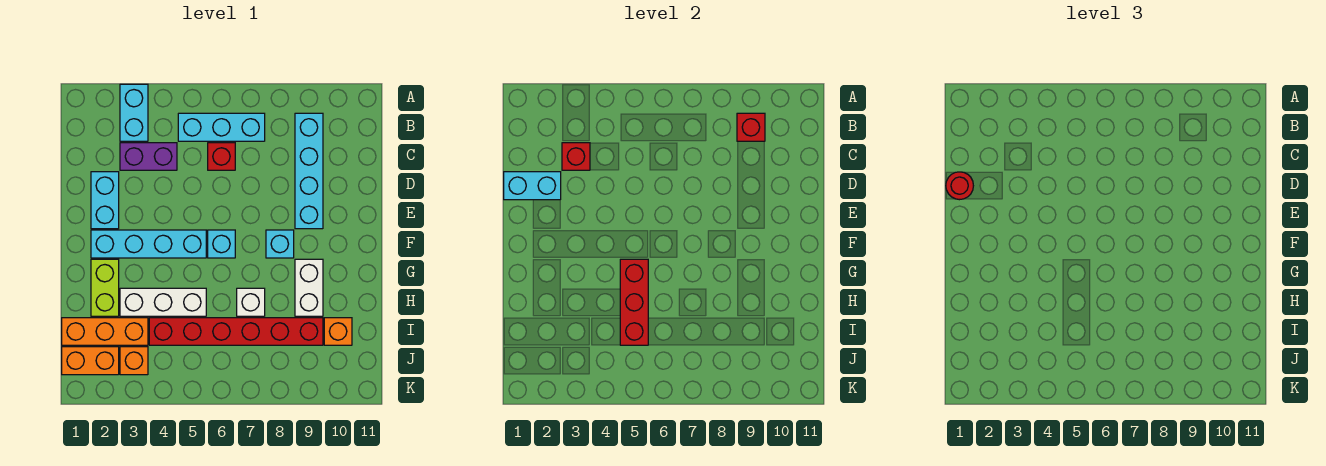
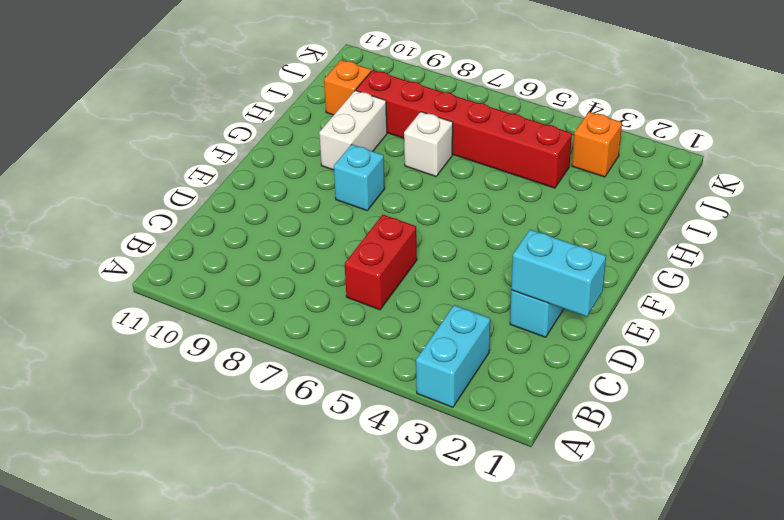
red brick C6:D6 level 1 -> red brick C6 level 1
none -> cyan brick B5:B7 level 1
none -> cyan brick B9:E9 level 1
none -> purple brick C3:C4 level 1

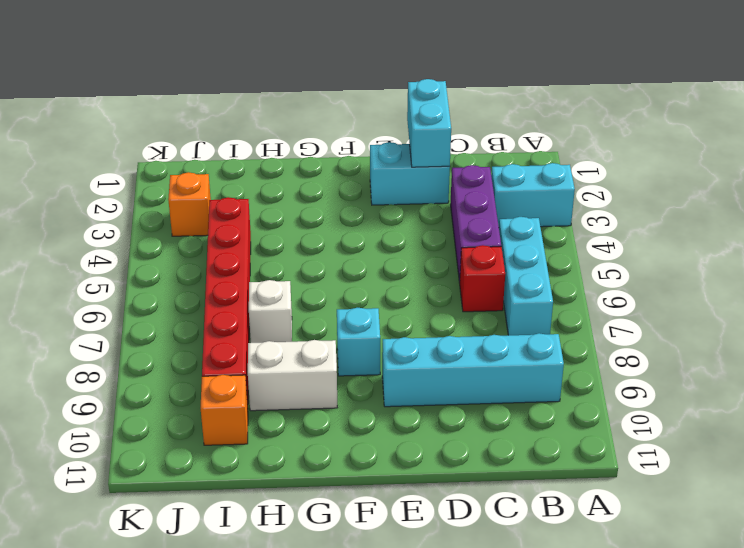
purple brick C3:C5 level 1 -> purple brick C3:C4 level 1
none -> cyan brick F2:F5 level 1
none -> cyan brick F6 level 1
none -> lime brick G2:H2 level 1

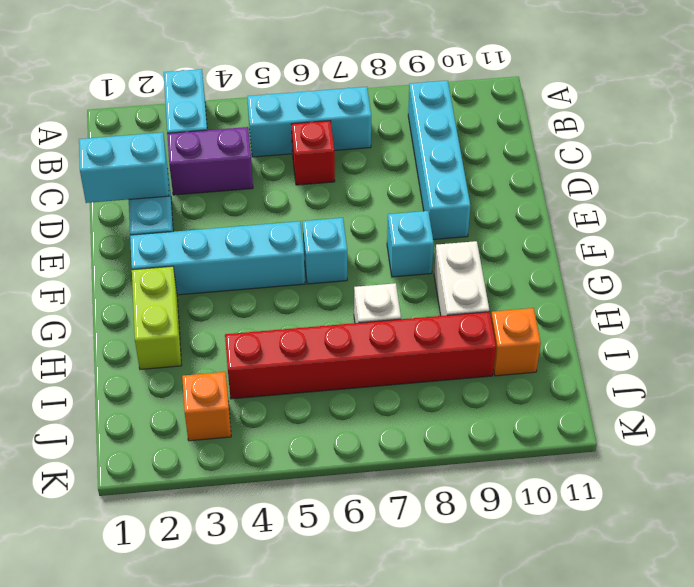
none -> white brick H3:H5 level 1
none -> orange brick I1:I3 level 1
none -> orange brick J1:J2 level 1

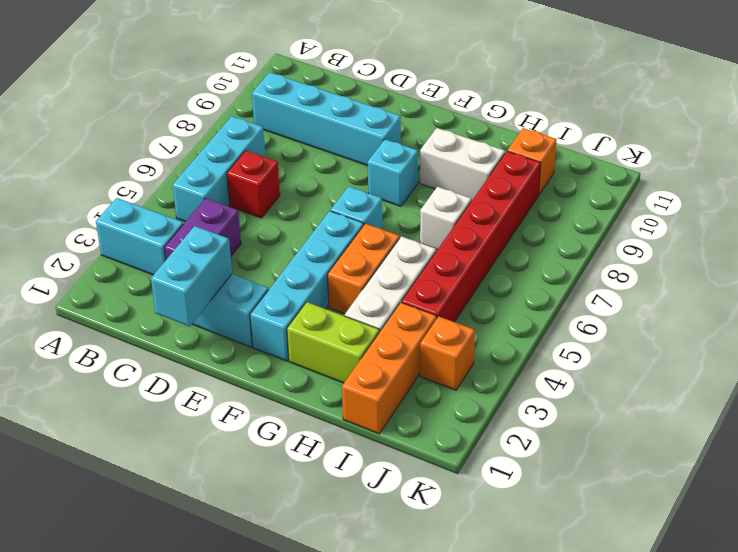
orange brick G4:G5 level 1 -> orange brick J1:J2 level 1
none -> red brick B9 level 2
none -> red brick C3 level 2
none -> red brick G5:I5 level 2

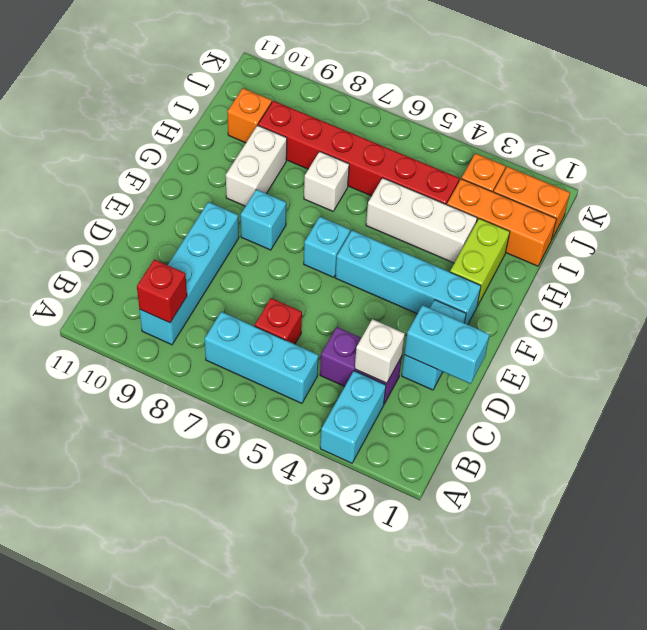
white brick C3 level 2 -> red brick C3 level 2
none -> red brick G5:I5 level 2
none -> red round brick D1 level 3

